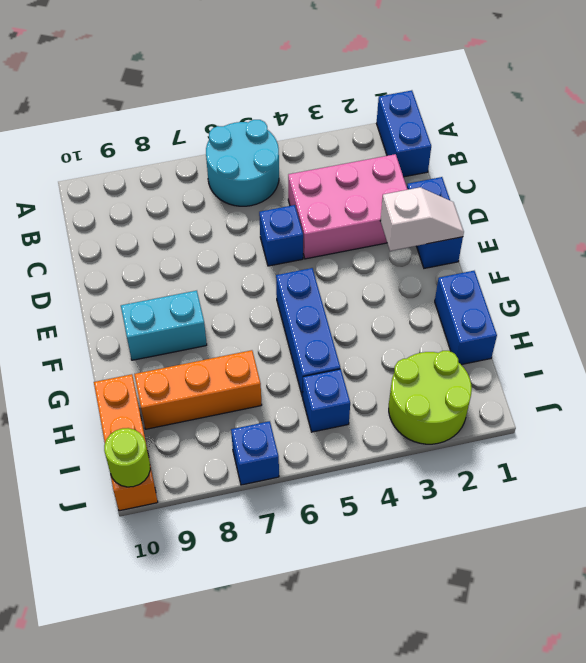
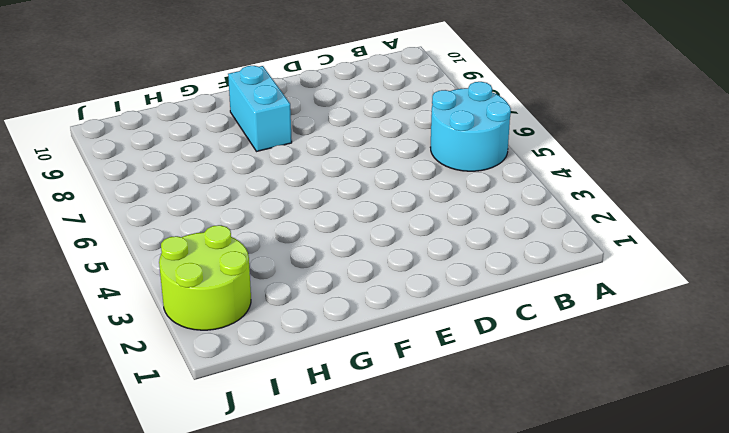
none -> blue brick A1:B1 level 1
none -> pink brick C2:D4 level 1
none -> blue brick D1:E1 level 1

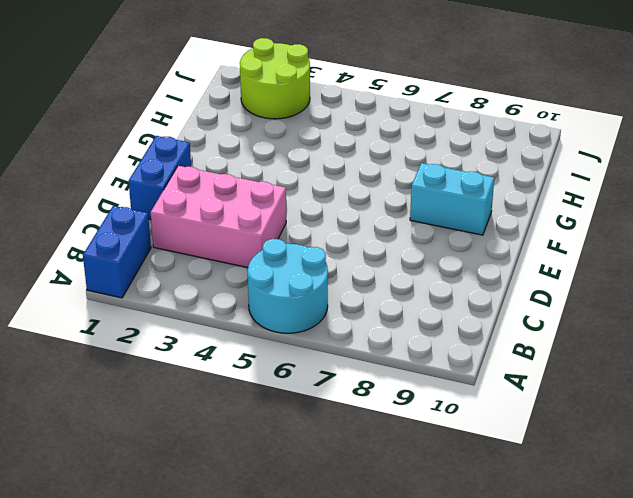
none -> blue brick D5 level 1
none -> blue brick F5:H5 level 1
none -> blue brick G1:H1 level 1

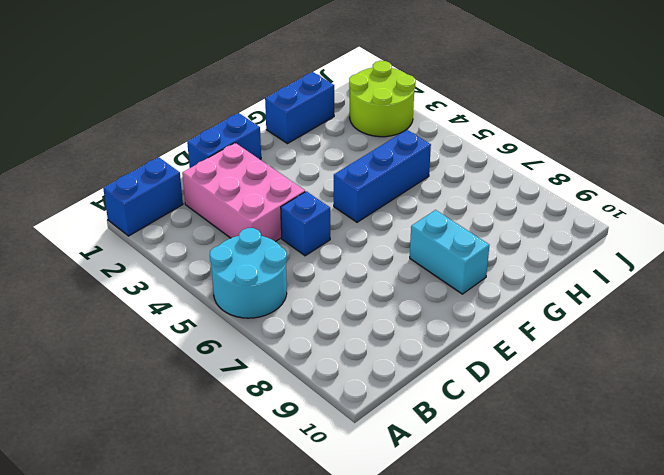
none -> orange brick H7:H9 level 1
none -> orange brick H10:J10 level 1
none -> blue brick I5 level 1

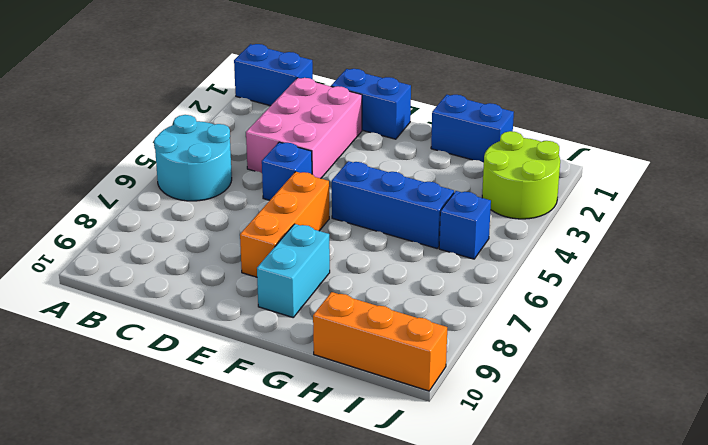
orange brick E6:E8 level 1 -> orange brick H7:H9 level 1
none -> blue brick J7 level 1
none -> white slope E1:E2 level 2 top 2
none -> lime round brick J10 level 2

